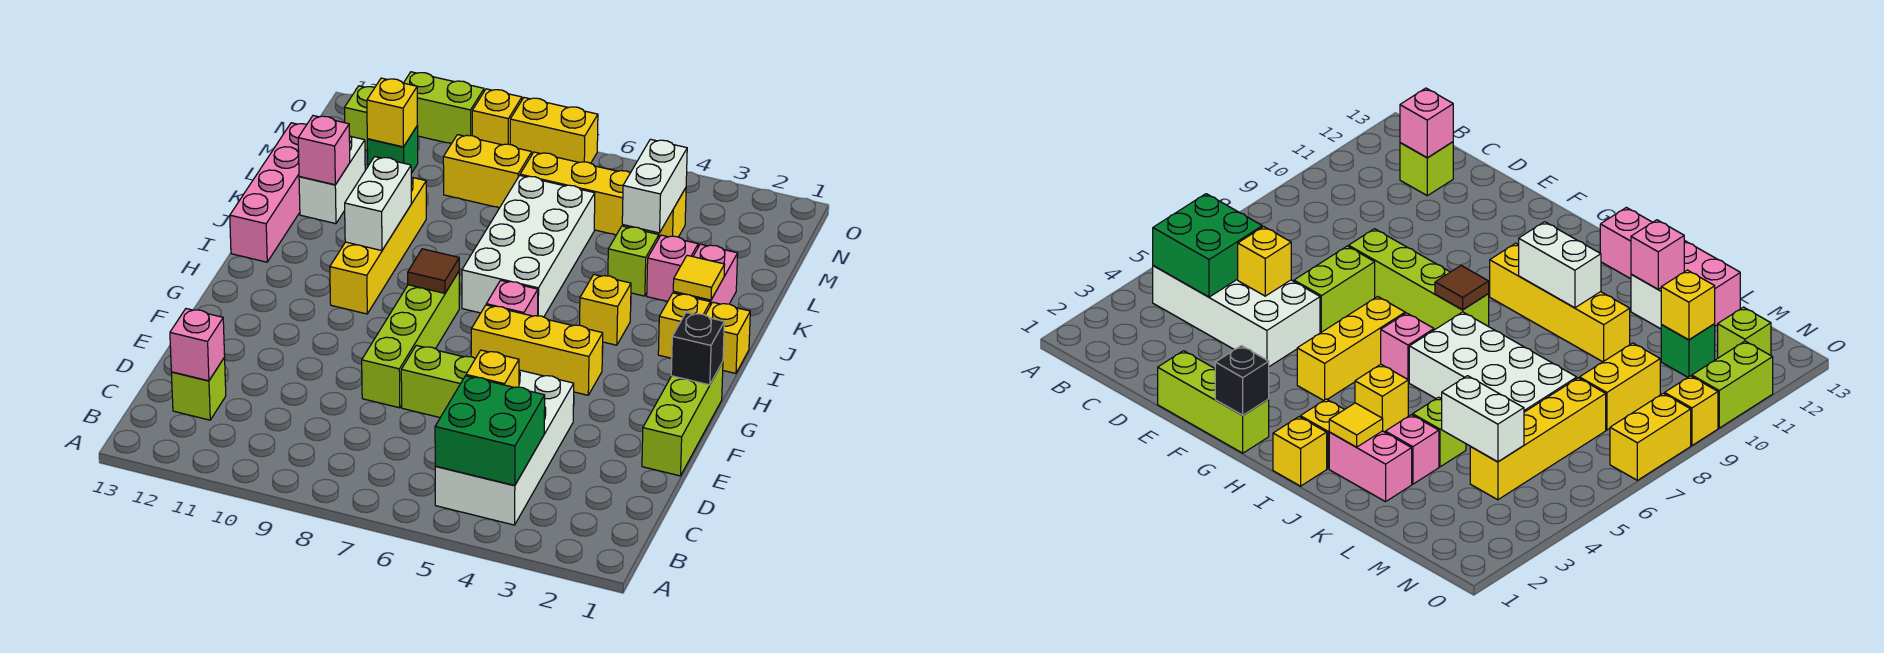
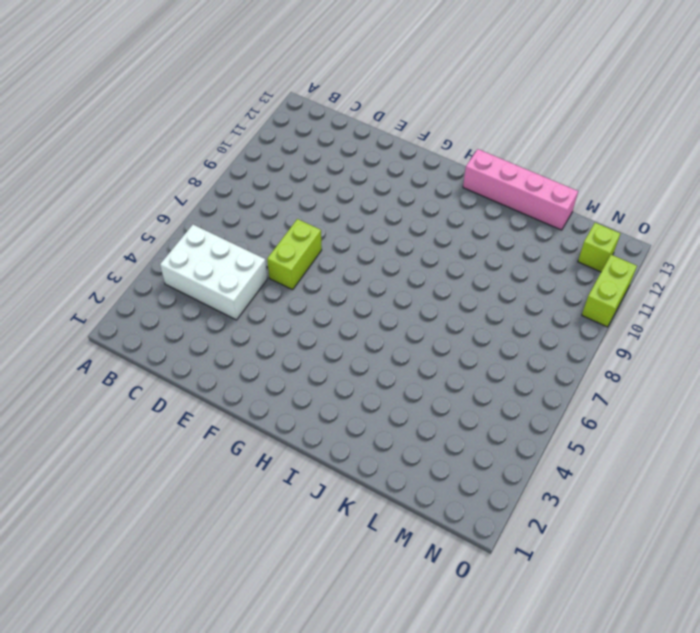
white brick B4:D5 level 1 -> white brick B4:E5 level 1
none -> lime brick C12 level 1
none -> lime brick E1:G1 level 1
none -> lime brick E8:H8 level 1
none -> yellow brick G4:G6 level 1

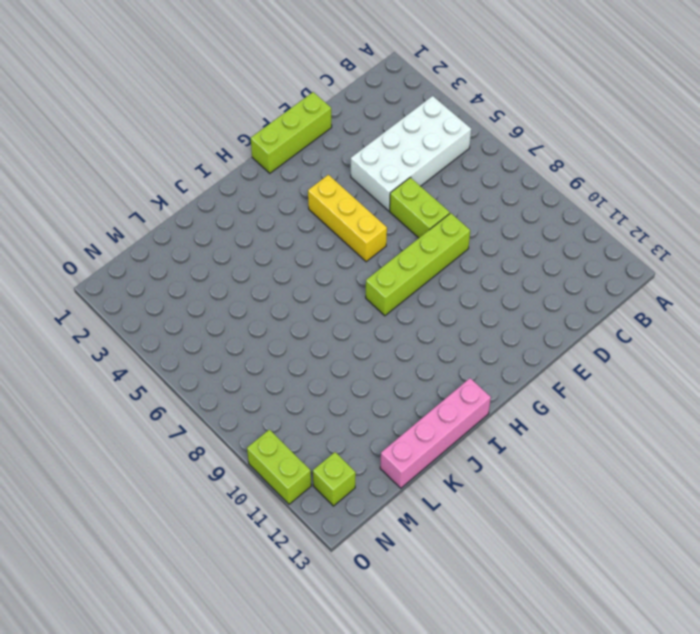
none -> lime brick C12 level 1
none -> pink brick H6 level 1
none -> yellow brick H10:K10 level 1
none -> yellow brick I1 level 1

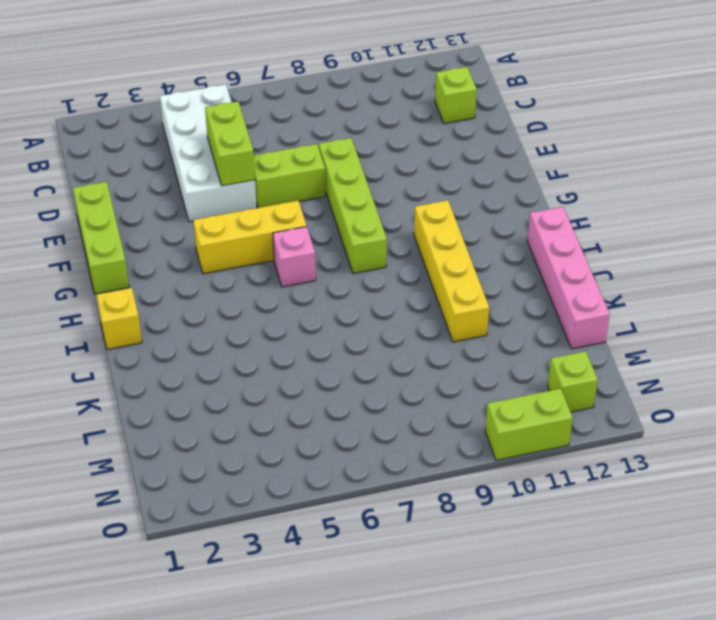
lime brick D5:E5 level 2 -> yellow brick D5 level 2
none -> yellow brick I2 level 1
none -> yellow brick I4 level 1
none -> white brick I6:L7 level 1
none -> pink brick J2:K2 level 1

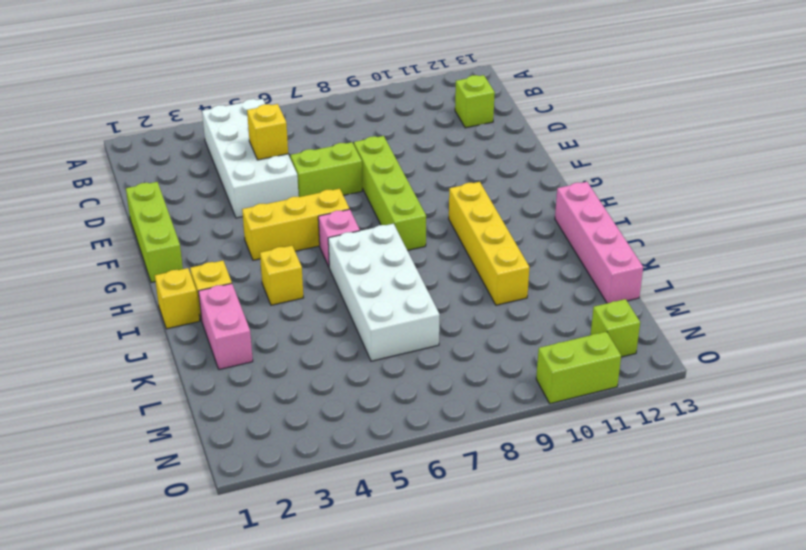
none -> pink brick K3 level 1
none -> lime brick K4 level 1
none -> white brick K12:L12 level 1
none -> yellow brick M4:M7 level 1

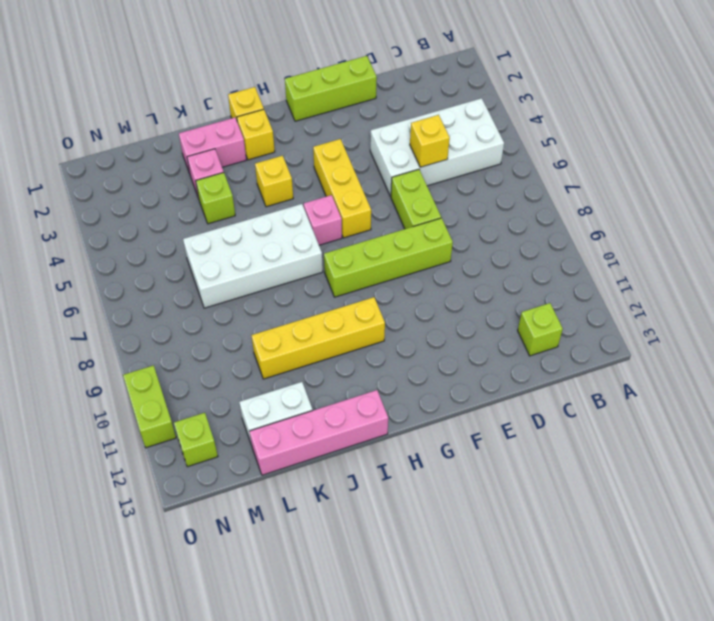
none -> yellow brick M4:M7 level 1
none -> yellow brick M8:M9 level 1
none -> green brick M11 level 1
none -> yellow brick O7:O8 level 1

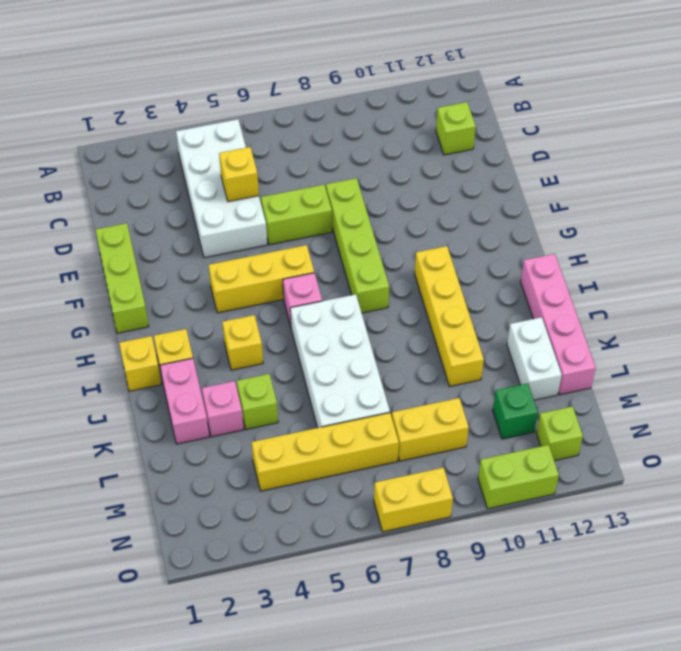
none -> yellow brick O9 level 1
none -> green brick B4:C5 level 2
none -> pink brick C12 level 2
none -> black brick G1 level 2

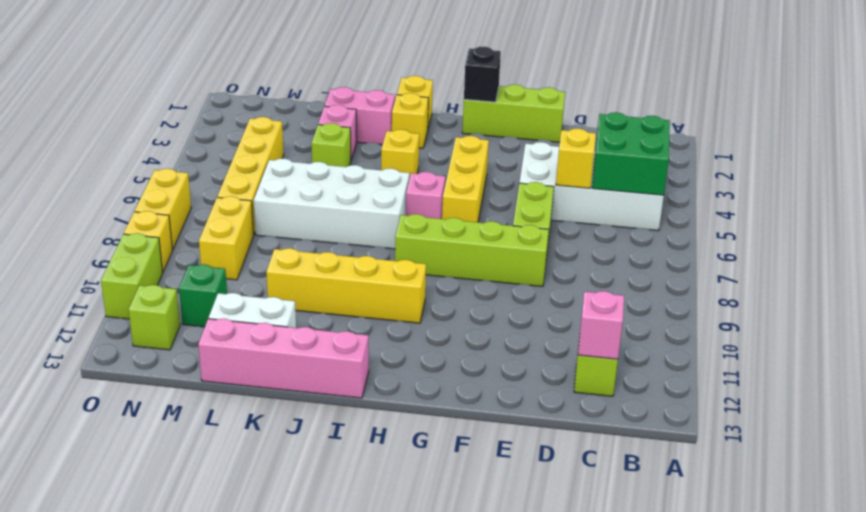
none -> brown tile H8 level 2
none -> white brick I10:J10 level 2
none -> yellow tile J2 level 2
none -> pink brick K12 level 2

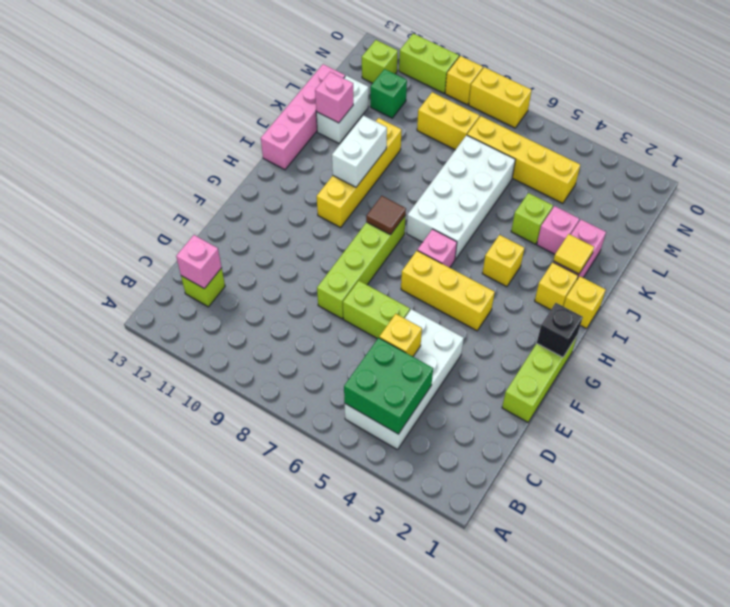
none -> white brick L4:M4 level 2
none -> yellow brick M11 level 2

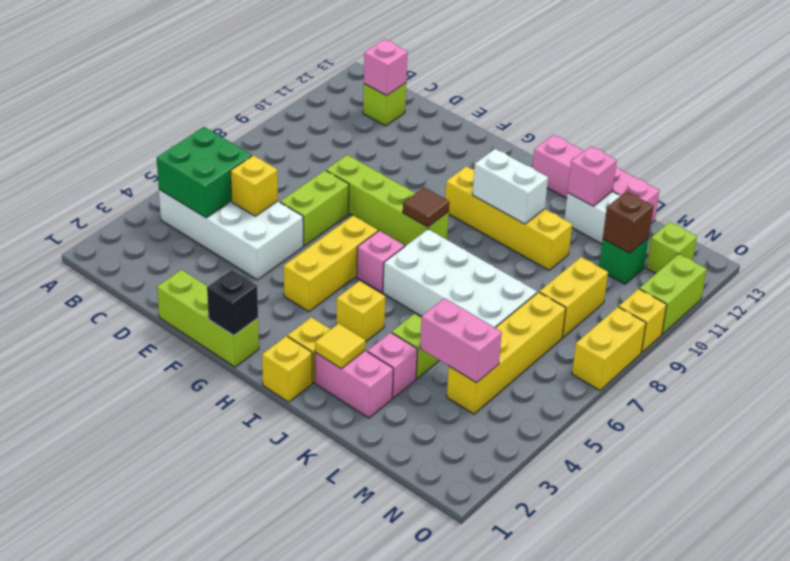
pink brick L4:M4 level 2 -> white brick L4:M4 level 2
brown brick M11 level 2 -> yellow brick M11 level 2

